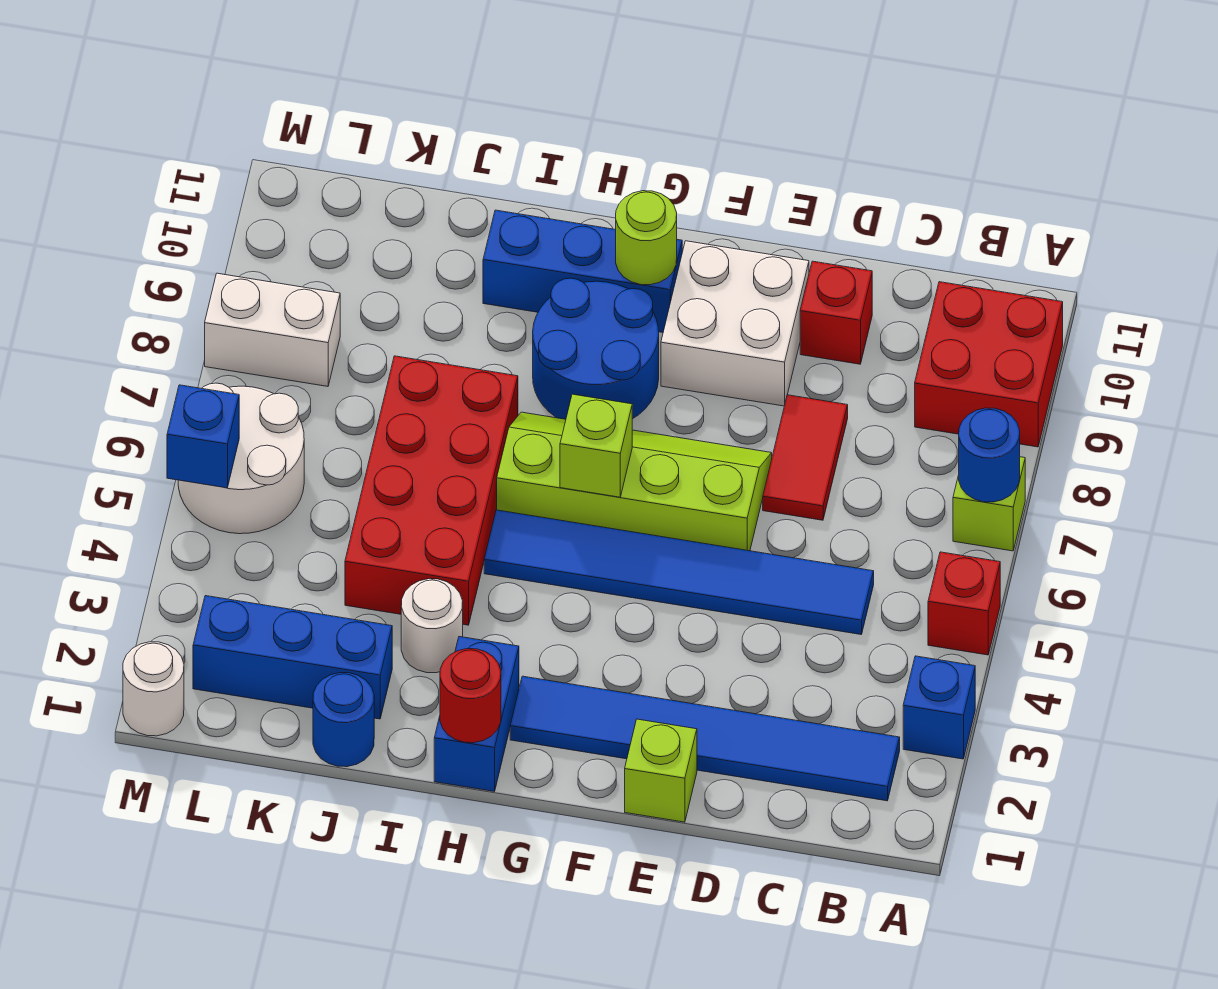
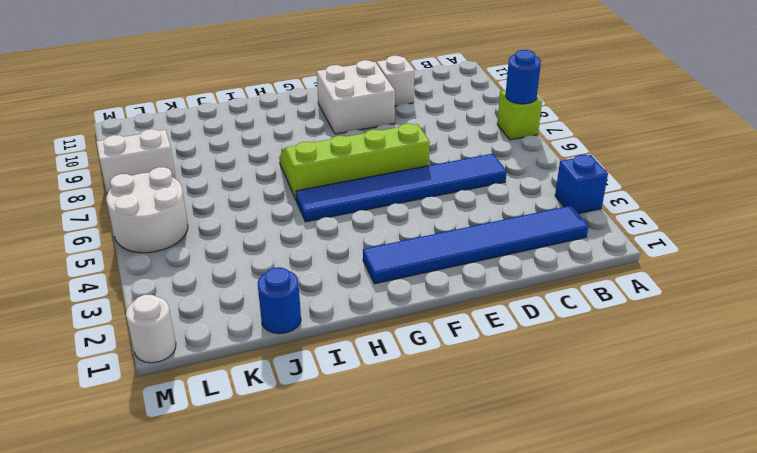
white brick D10 level 1 -> red brick D10 level 1
none -> red brick A5 level 1
none -> red brick A9:B10 level 1
none -> red tile D7:D8 level 1

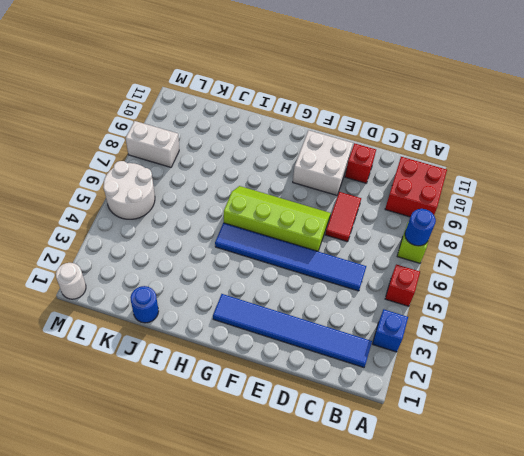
none -> lime brick E1 level 1
none -> blue round brick G8:H9 level 1
none -> blue brick G10:I10 level 1

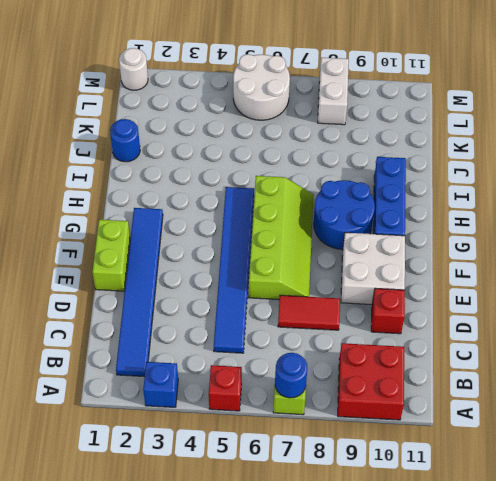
lime brick E1:F1 level 1 -> lime brick E1 level 1
none -> blue brick H1:H2 level 1
none -> white round brick I3 level 1
none -> red brick I4:J7 level 1

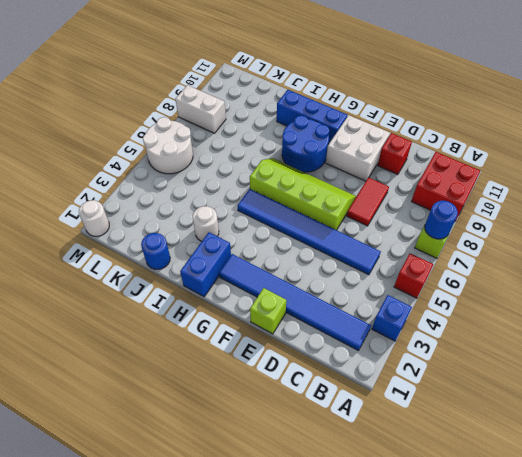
none -> red brick I4:J7 level 1
none -> blue brick J2:L2 level 1
none -> lime brick G6 level 2

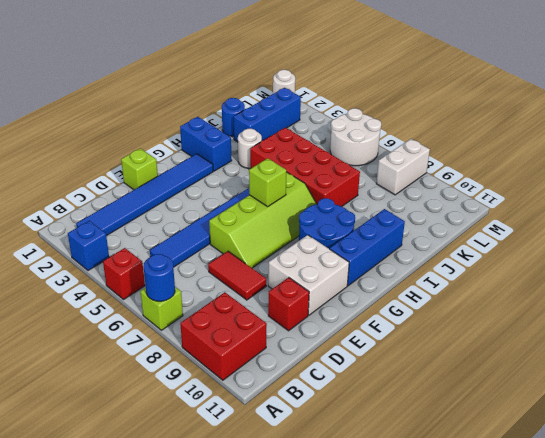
none -> lime round brick G10 level 2
none -> red round brick H1 level 2
none -> blue brick M5 level 2

